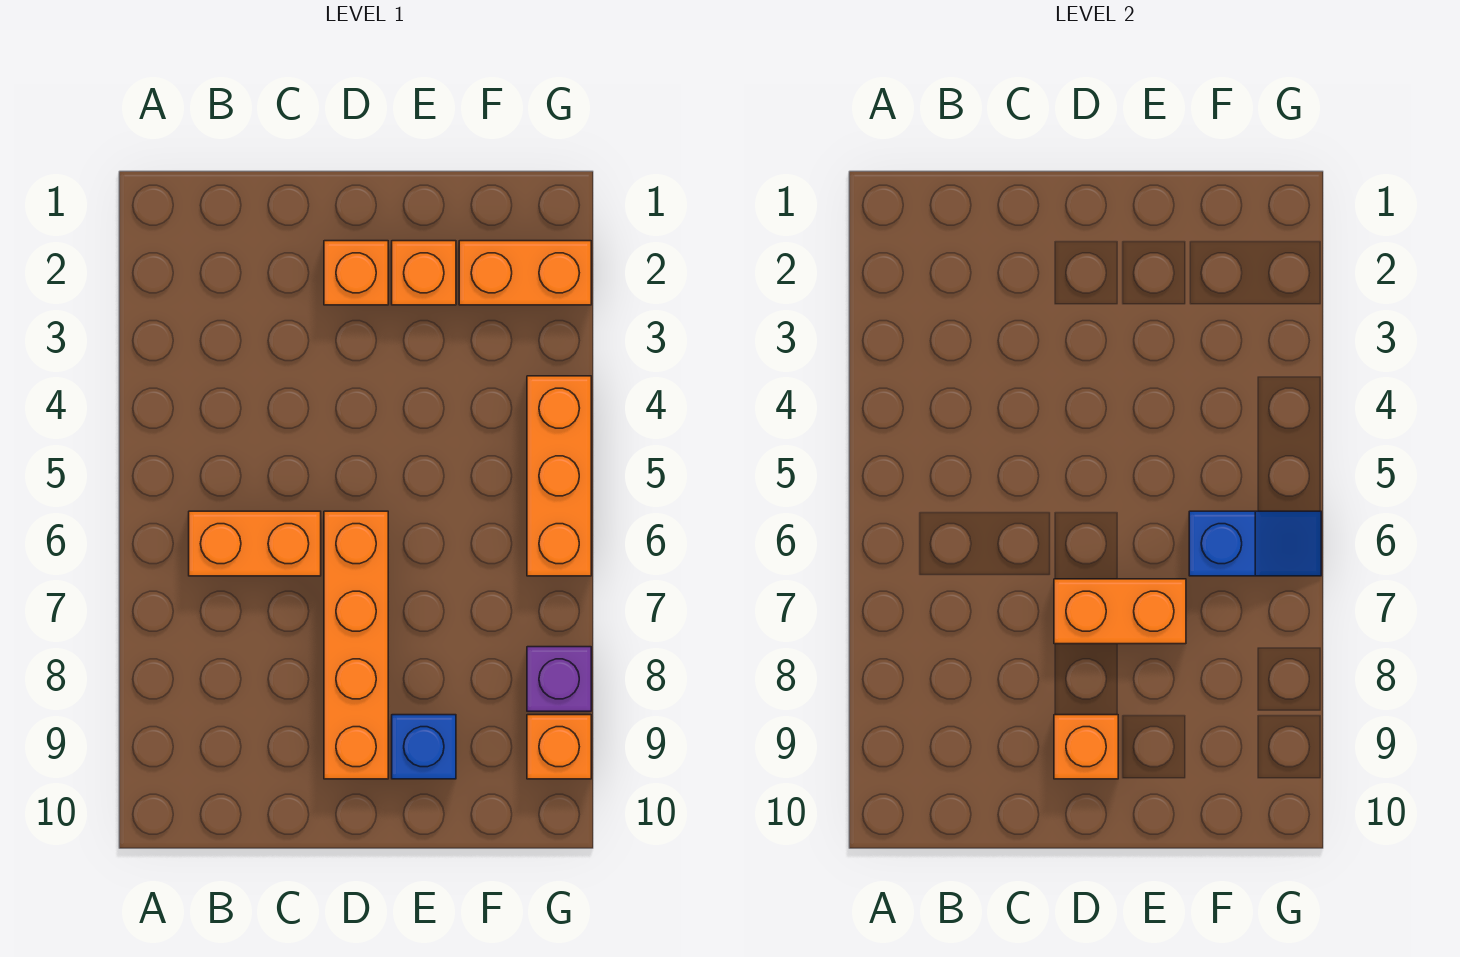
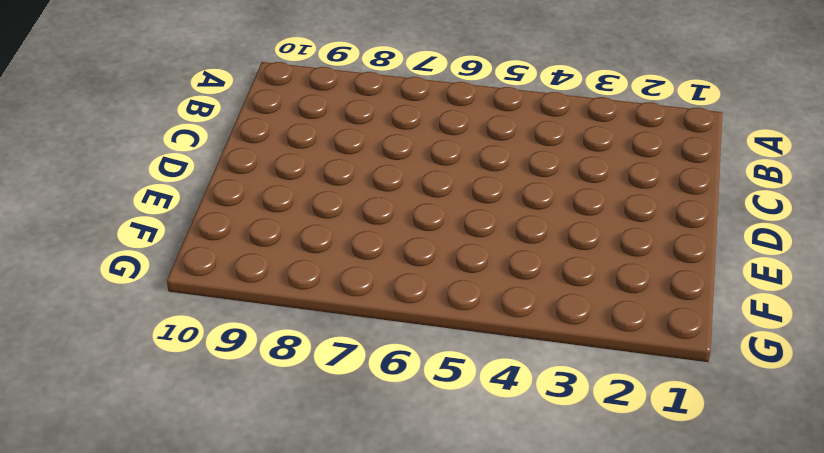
none -> orange brick B6:C6 level 1
none -> orange brick D2 level 1
none -> orange brick D6:D9 level 1

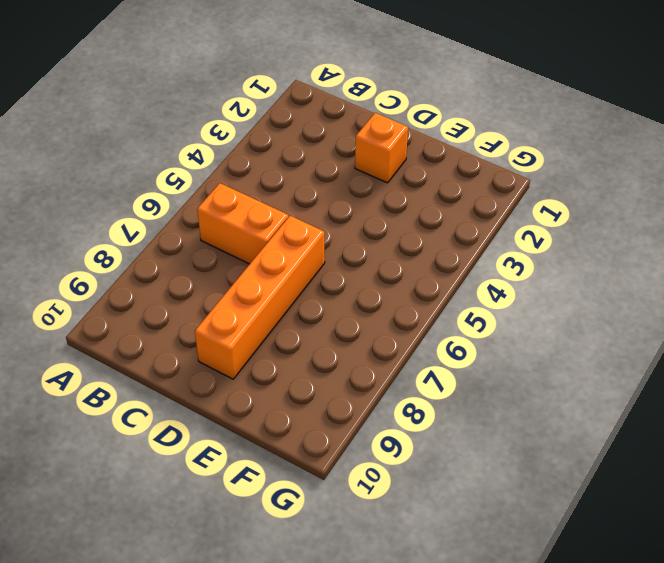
none -> orange brick E2 level 1
none -> blue brick E9 level 1
none -> orange brick F2:G2 level 1

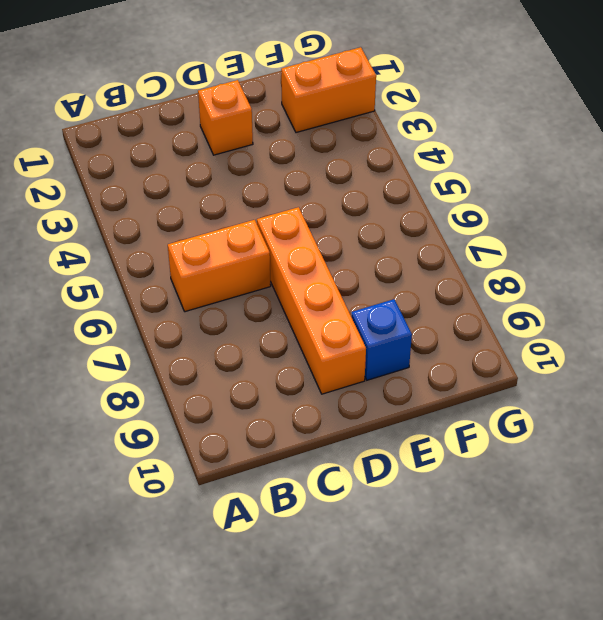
none -> orange brick E2 level 1
none -> orange brick G4:G6 level 1
none -> purple brick G8 level 1

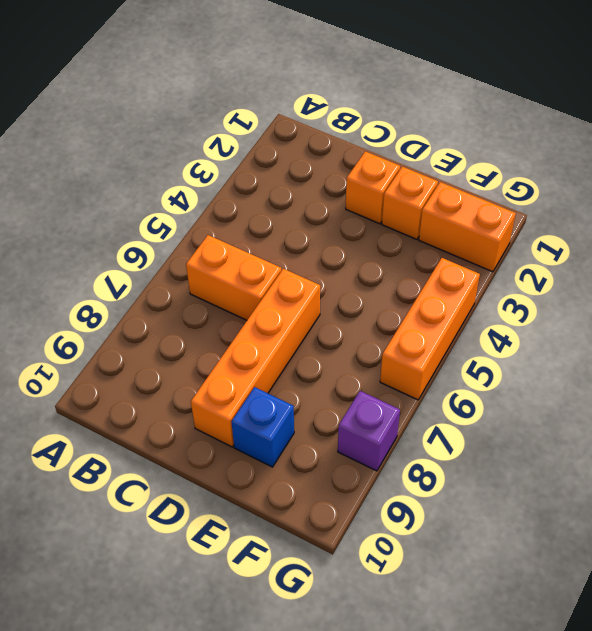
none -> orange brick G9 level 1
none -> orange brick D7:E7 level 2
none -> orange brick D9 level 2

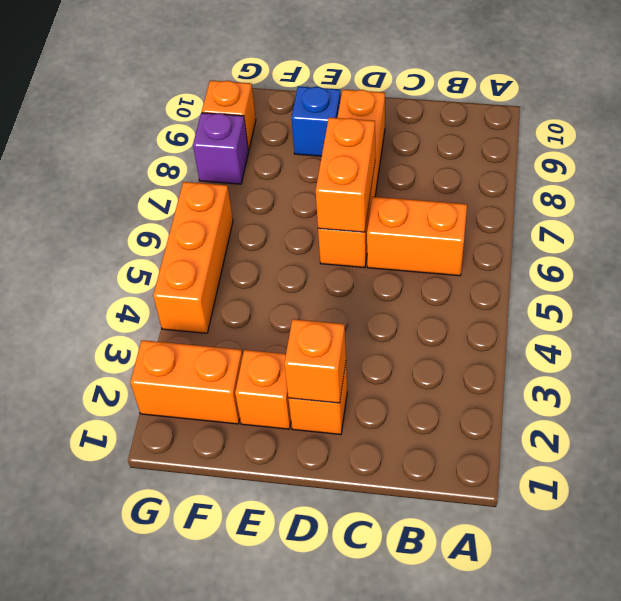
orange brick D2 level 2 -> orange brick D9 level 2
orange brick D6:D7 level 2 -> orange brick D7:E7 level 2
none -> blue slope F6:G6 level 2 top F

